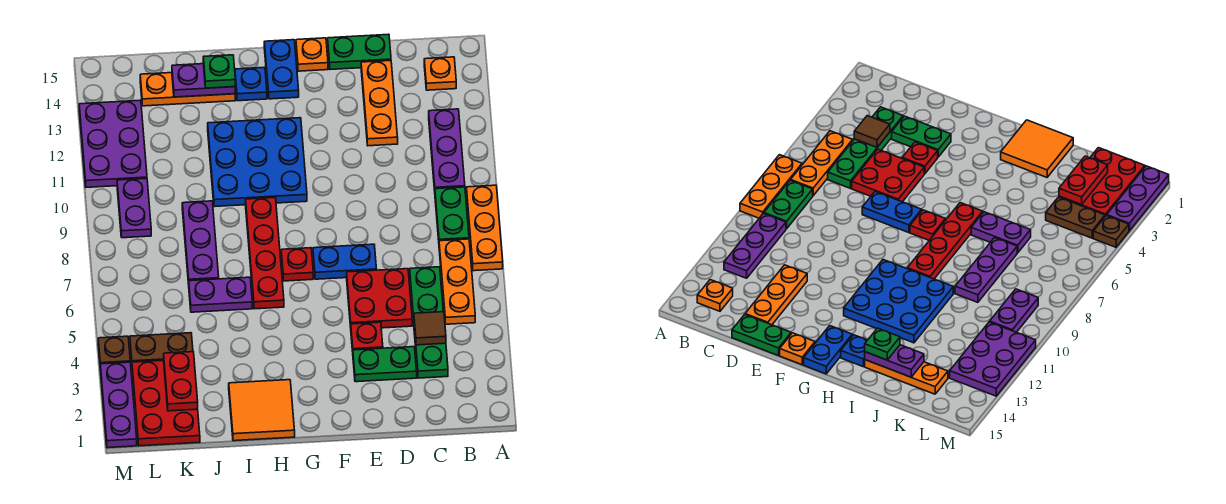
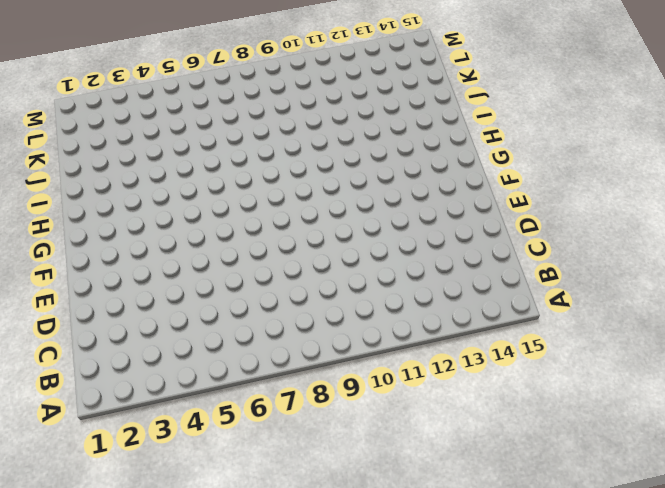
none -> orange plate A7:A9 level 1
none -> orange plate B5:B7 level 1
none -> green plate B8:B9 level 1
none -> purple plate B10:B12 level 1

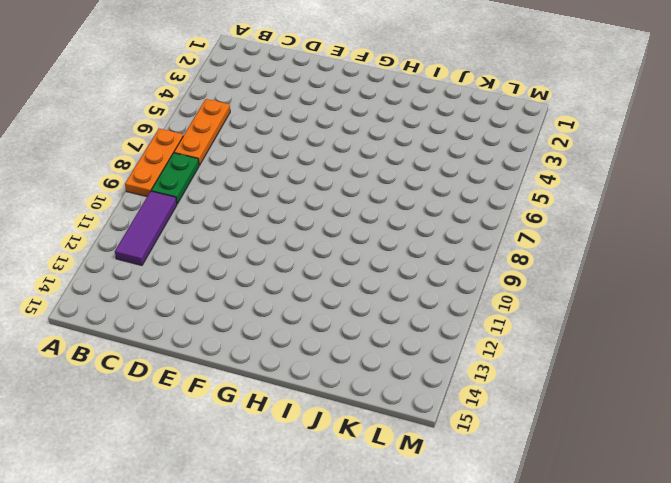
purple tile B10:B12 level 1 -> purple plate B10:B12 level 1
none -> orange plate B14 level 1
none -> green plate C3:C6 level 1
none -> green plate D3:E3 level 1
none -> red plate D5:E6 level 1

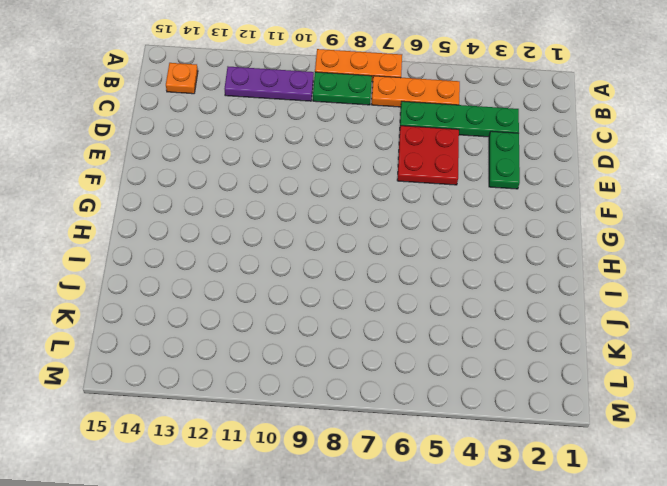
none -> orange plate D12:D14 level 1
none -> green plate D15:E15 level 1
none -> red plate E4 level 1
none -> blue plate E7:F7 level 1

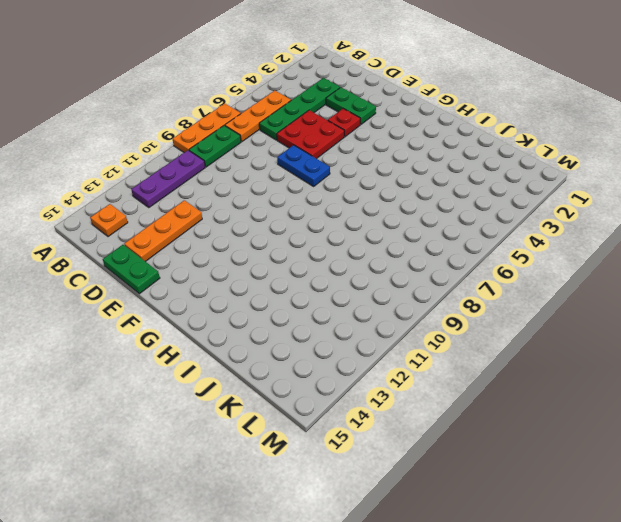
none -> orange plate F15 level 1
none -> red plate G7 level 1
none -> blue plate G10:I12 level 1
none -> blue plate G14:G15 level 1

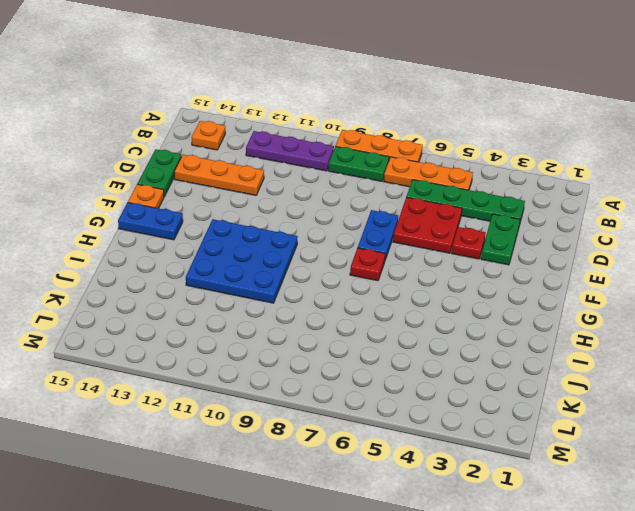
none -> orange tile H1:I2 level 1
none -> red plate H6:H9 level 1
none -> blue plate H14 level 1
none -> purple plate I6:J6 level 1

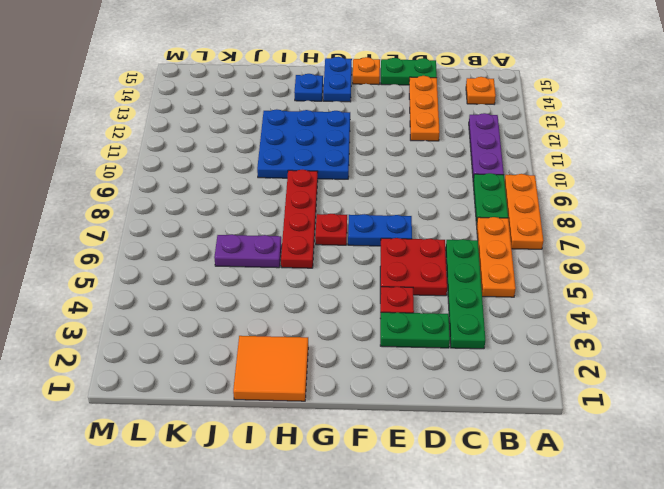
none -> orange plate I14:K14 level 1
none -> purple plate J7:J9 level 1
none -> red plate K1:L3 level 1
none -> brown plate K4:L4 level 1

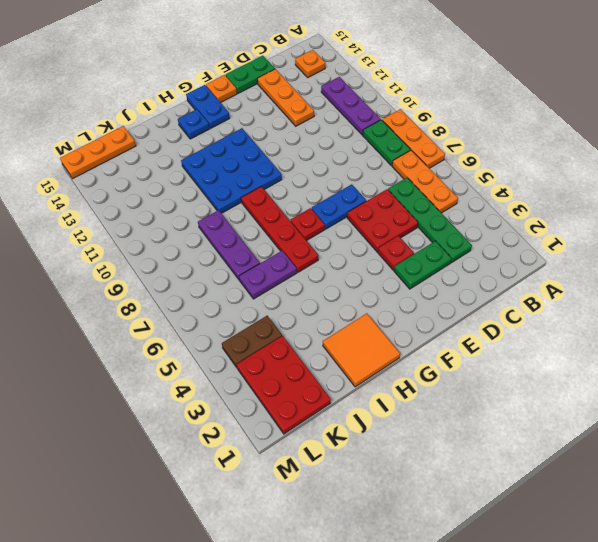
orange plate K15:M15 level 1 -> orange plate I14:K14 level 1
none -> purple plate L9:L10 level 1
none -> purple plate L11:M13 level 1
none -> purple plate M1:M3 level 1
none -> brown plate M4 level 1

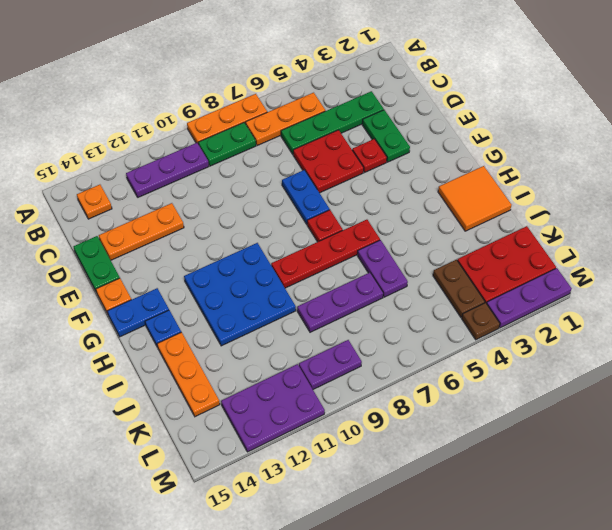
none -> brown tile C4 level 2
none -> purple plate I14:J14 level 2
none -> red plate K2:K3 level 2
none -> green plate I14 level 3

